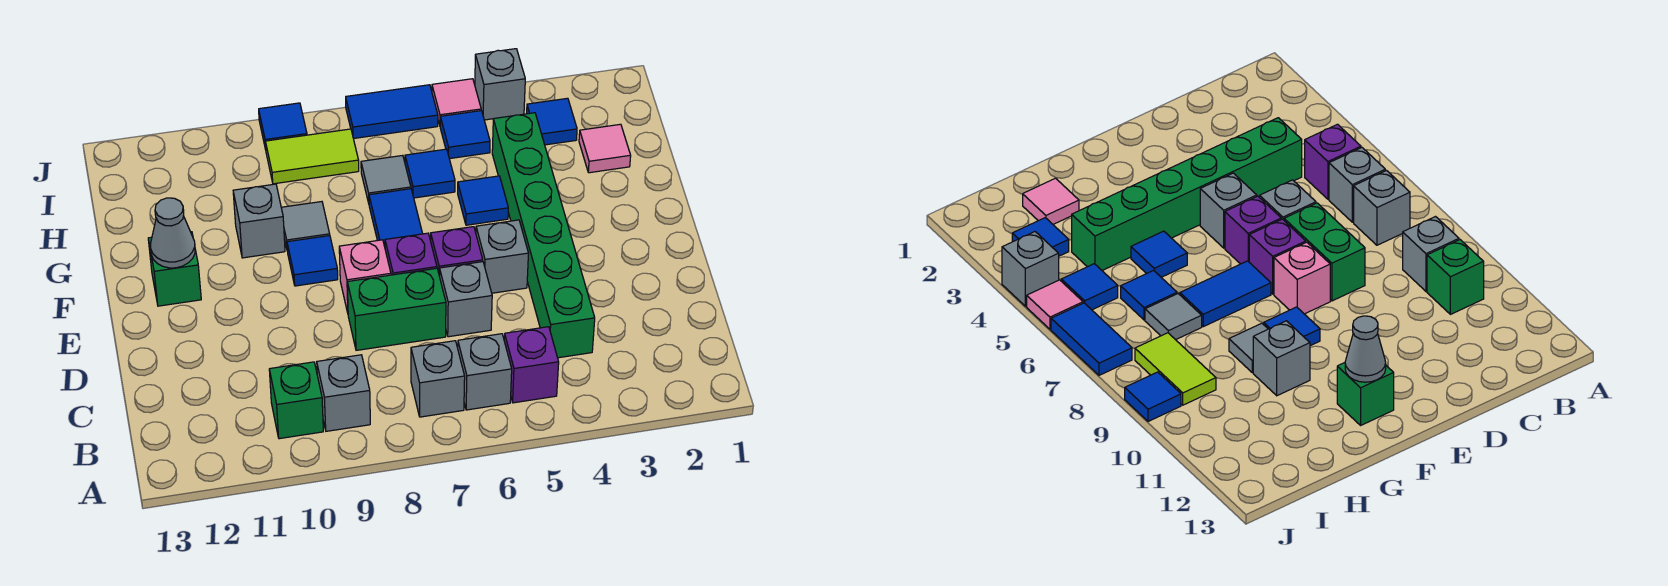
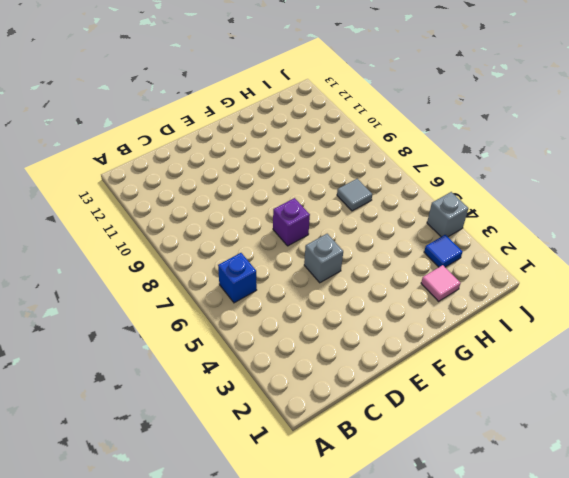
blue brick B6 level 1 -> grey brick B6 level 1
none -> purple brick B5 level 1
none -> grey brick B7 level 1
none -> grey brick B9 level 1

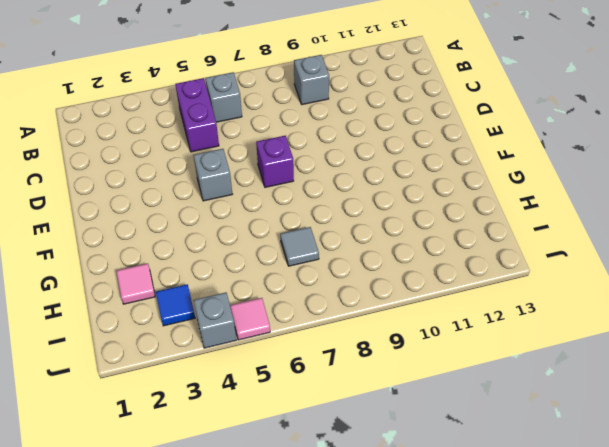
purple brick B5:C5 level 1 -> purple brick B5 level 1
none -> grey brick B7 level 1
none -> green brick B10 level 1
none -> green brick C4:H4 level 1

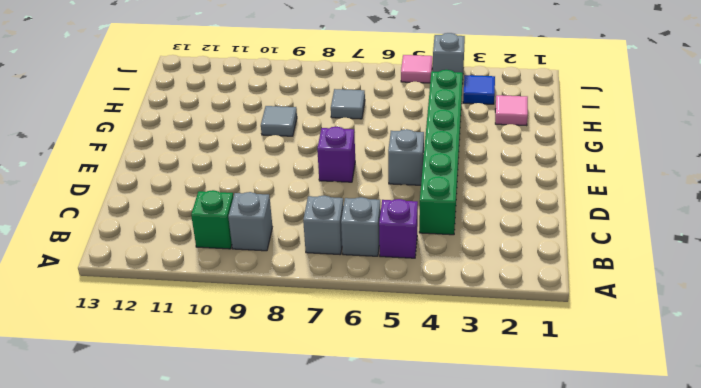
none -> grey brick D6 level 1
none -> green brick D7:D8 level 1
none -> purple brick E6 level 1

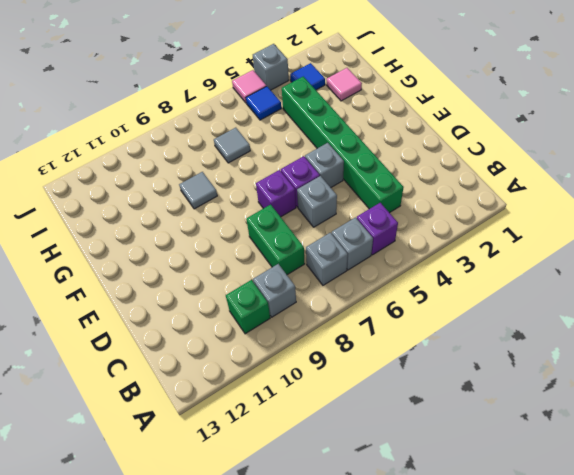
green brick C8:D8 level 1 -> green brick D7:D8 level 1
none -> pink brick E8 level 1
none -> blue tile F7:G7 level 1
none -> blue tile F9 level 1

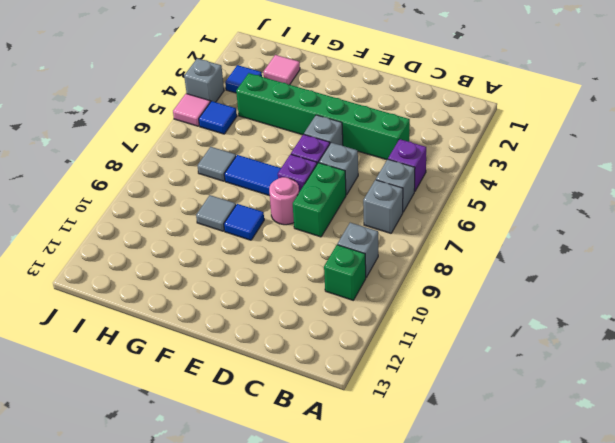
pink round brick E8 level 1 -> pink brick E8 level 1
none -> green brick F12 level 1
none -> blue tile G5 level 1
none -> grey brick G10 level 1

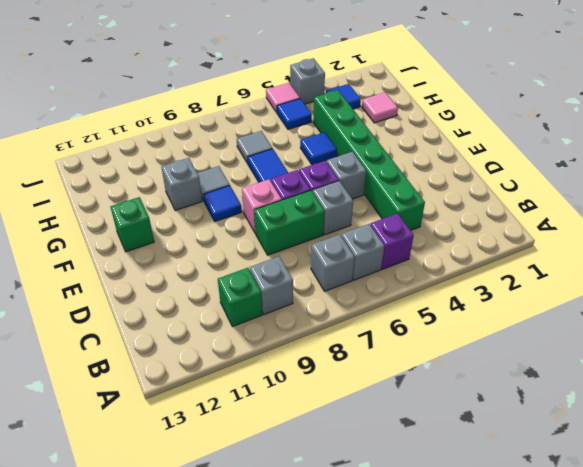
none -> blue tile H6 level 1
none -> lime tile I8:I9 level 1
none -> blue tile J6:J7 level 1

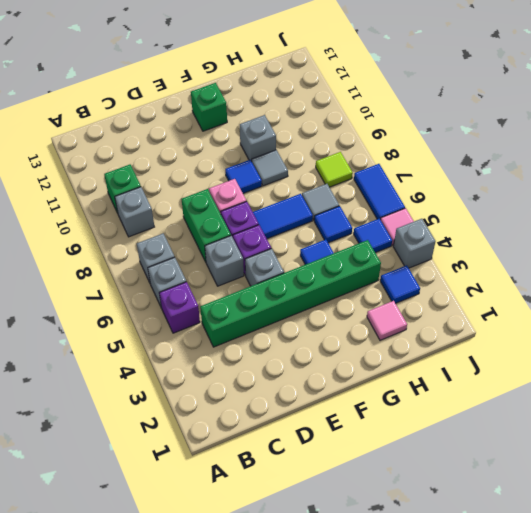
lime tile I8 level 1 -> lime tile I8:I9 level 1
none -> blue tile J9 level 1
none -> grey cone F12 level 2

